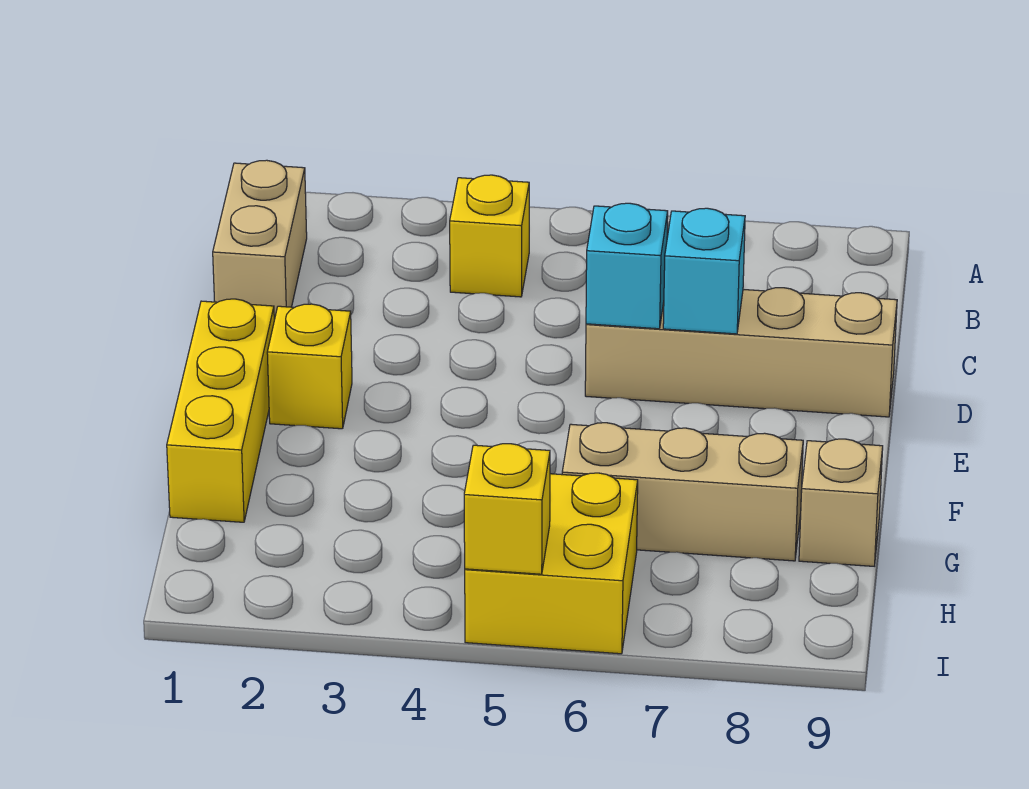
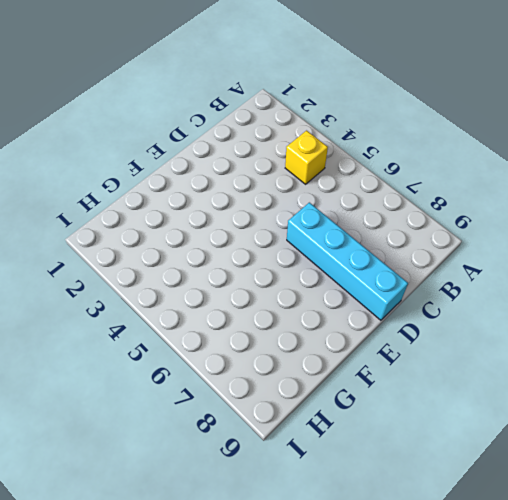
cyan brick D6:D9 level 1 -> tan brick D6:D9 level 1
none -> tan brick B1:C1 level 1
none -> yellow brick E1:G1 level 1

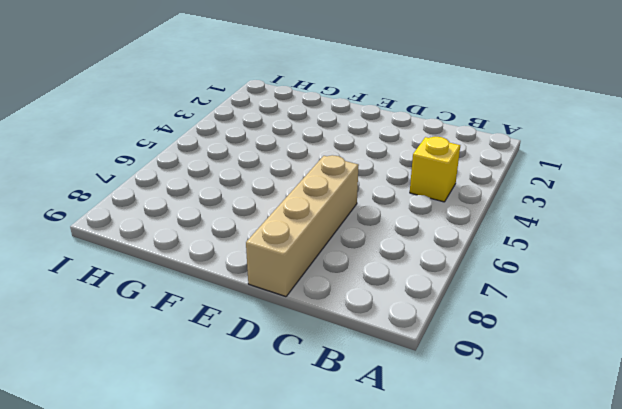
none -> tan brick B1:C1 level 1
none -> yellow brick E1:G1 level 1

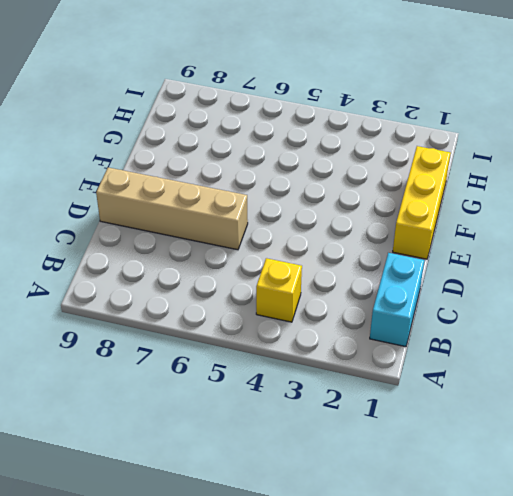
cyan brick B1:C1 level 1 -> tan brick B1:C1 level 1
none -> yellow brick E2 level 1
none -> tan brick G6:G8 level 1

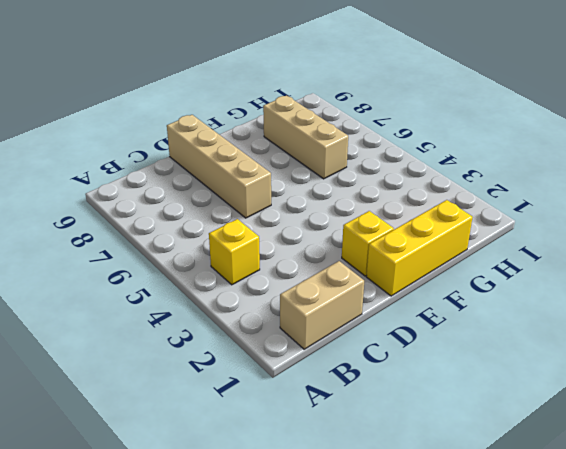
none -> tan brick G9 level 1
none -> yellow brick H5:I6 level 1

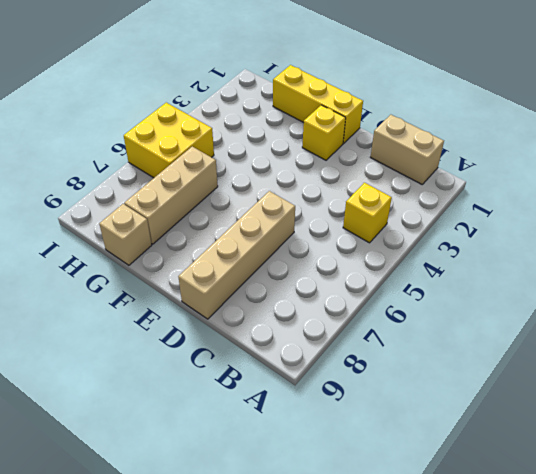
none -> cyan brick D6 level 2
none -> cyan brick D7 level 2

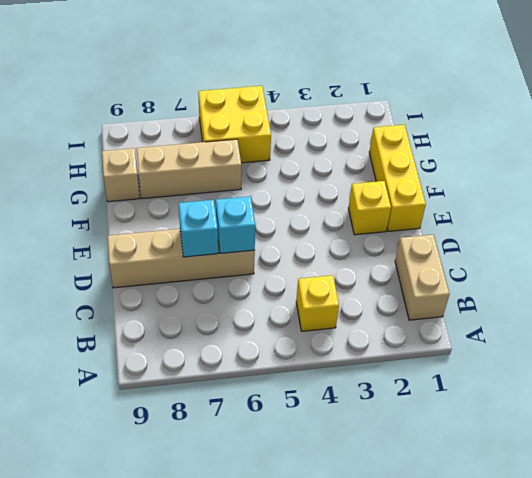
none -> yellow brick I5 level 2

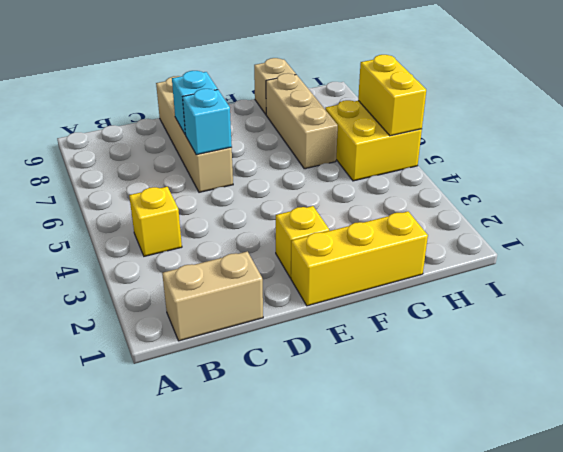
yellow brick I5:I6 level 2 -> yellow brick I5 level 2

